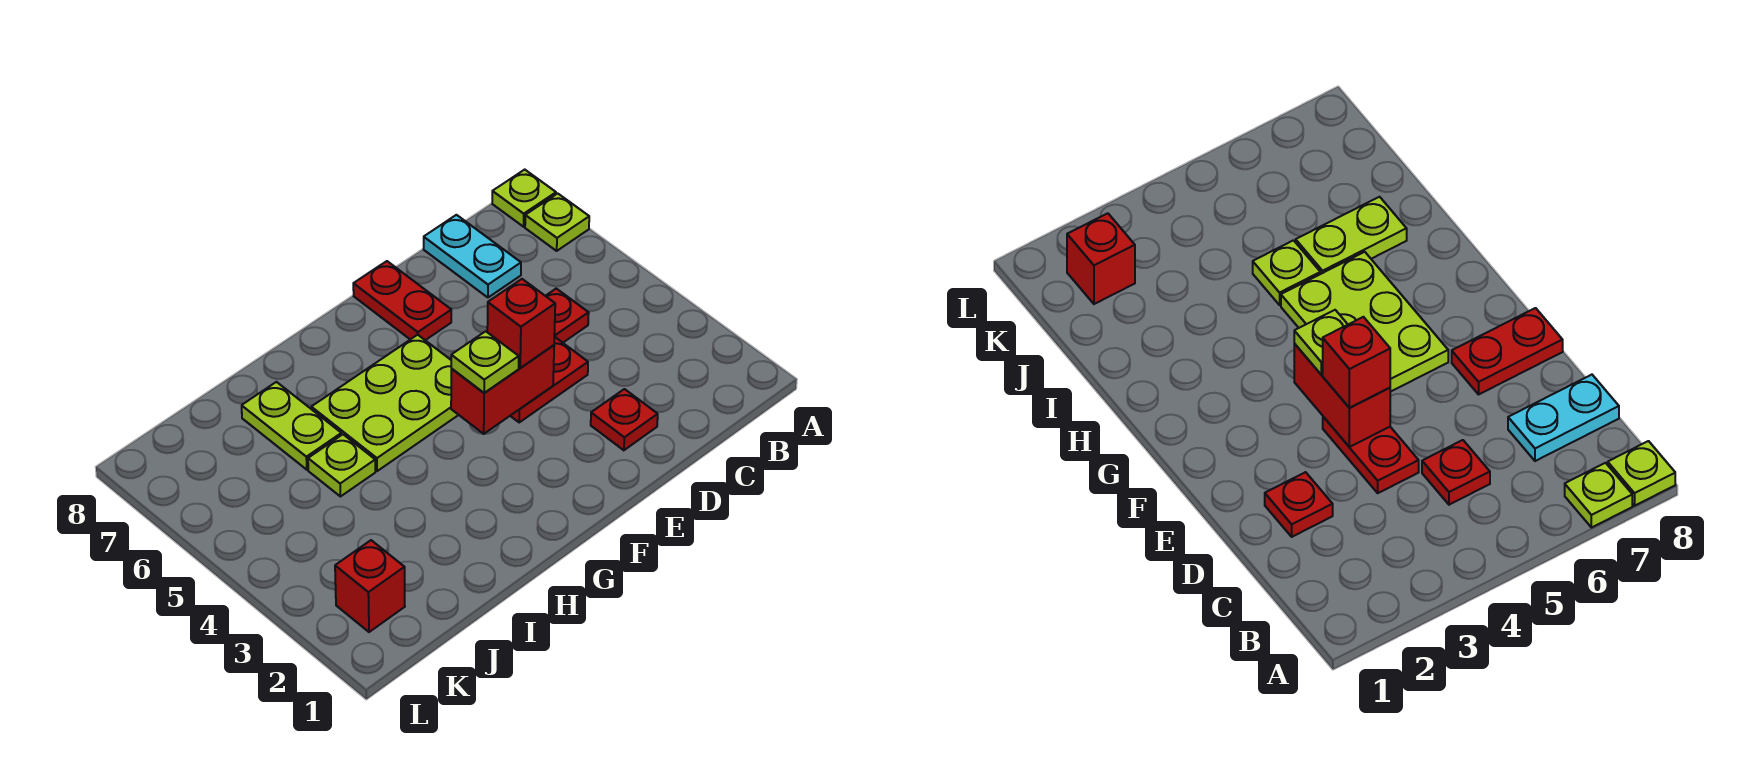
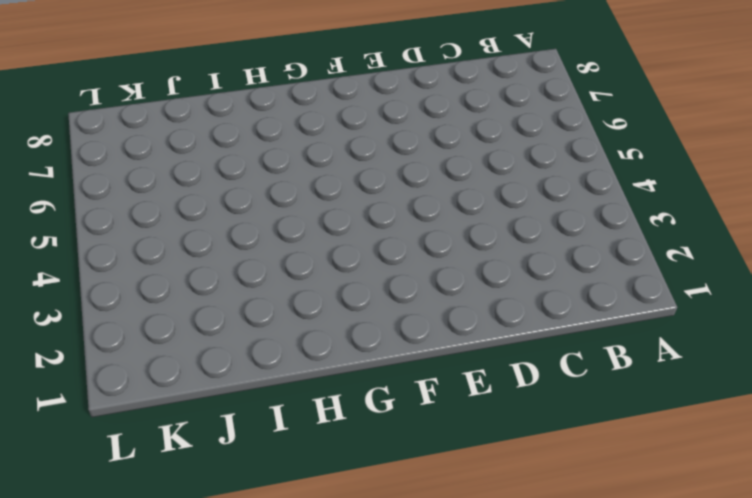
none -> lime plate A7 level 1
none -> lime plate A8 level 1
none -> red plate C5 level 1

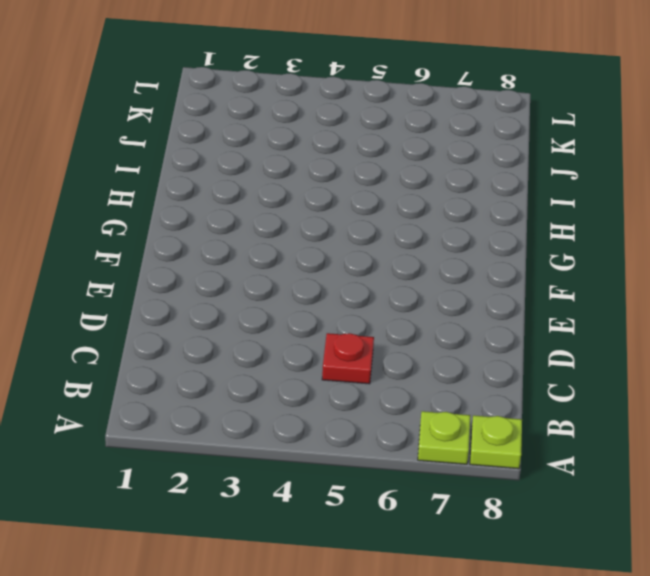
none -> cyan plate C7:C8 level 1
none -> red plate D2 level 1
none -> red plate D4:E4 level 1

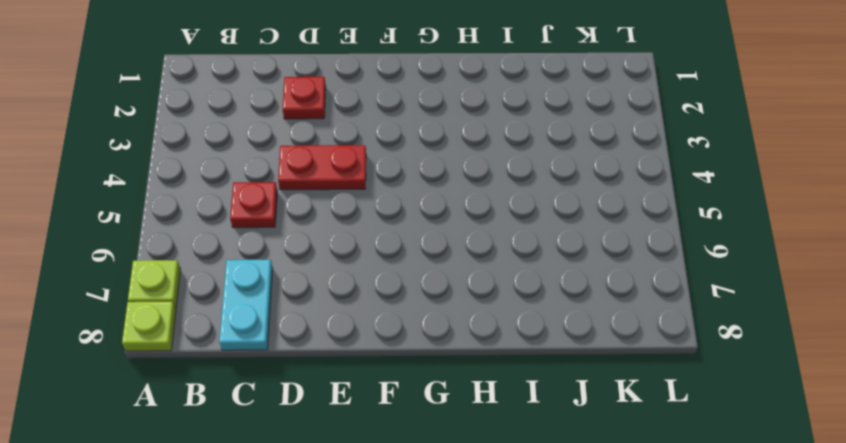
none -> red plate E7:E8 level 1
none -> lime plate F5:H6 level 1
none -> lime plate I5 level 1

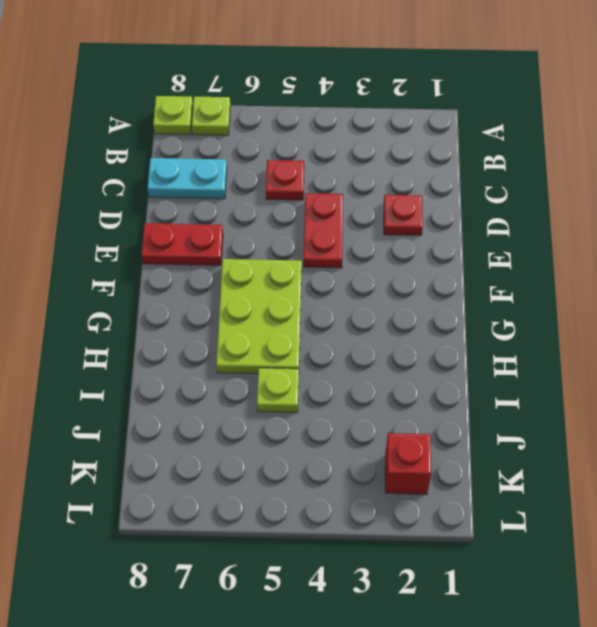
none -> lime plate I6:I7 level 1
none -> red brick E4:F4 level 2
none -> red brick E4 level 3

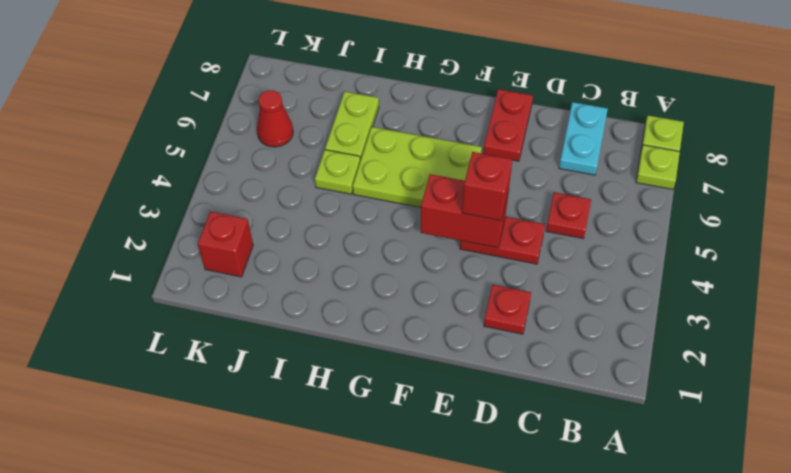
red cone K6 level 1 -> none
none -> lime plate F4 level 3

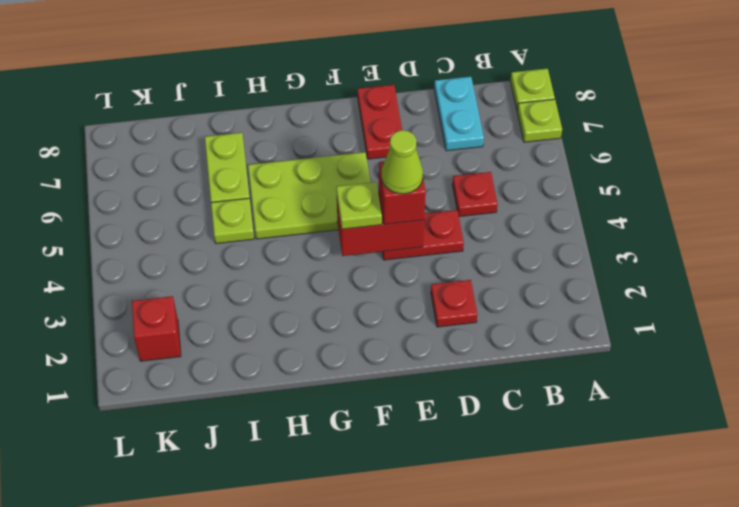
lime cone E4 level 4 -> none

